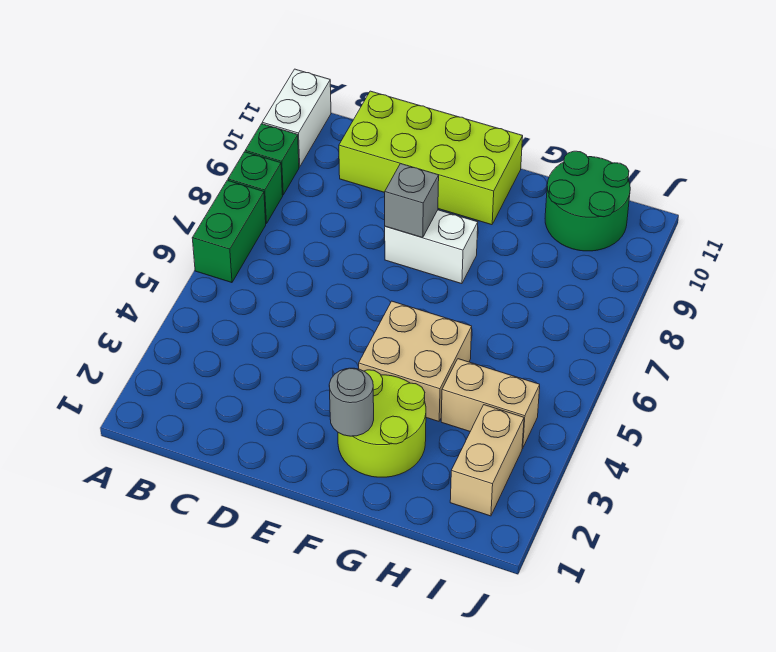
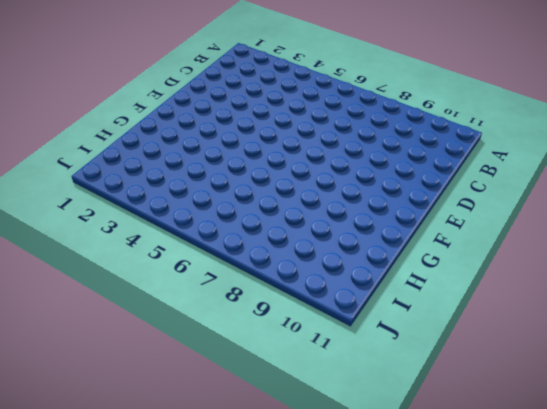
none -> green brick A6:A7 level 1
none -> green brick A8 level 1
none -> green brick A9 level 1

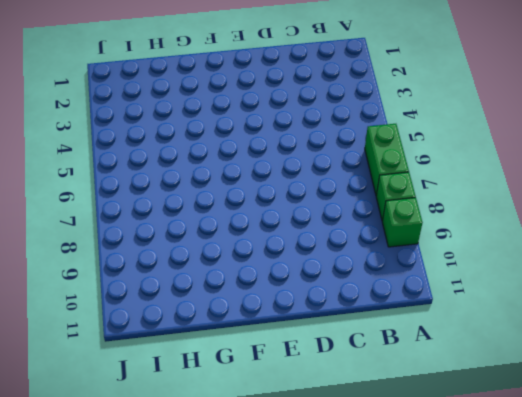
none -> white brick A10:A11 level 1
none -> lime brick C10:F11 level 1
none -> white brick E8:F8 level 1

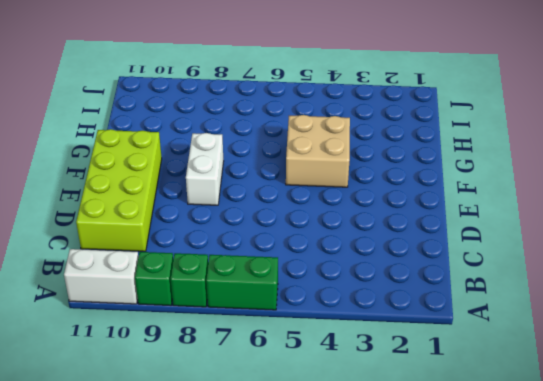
none -> lime round brick F2:G3 level 1
none -> tan brick H4:I4 level 1
none -> green round brick H10:I11 level 1

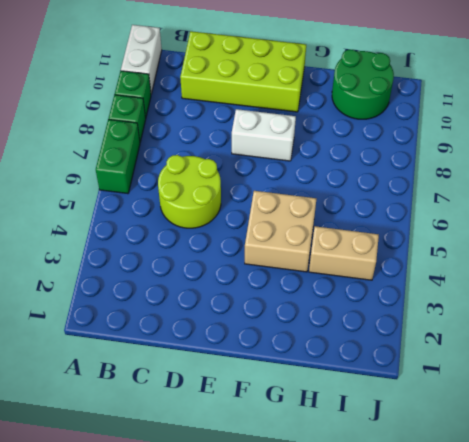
lime round brick C5:D6 level 1 -> lime round brick F2:G3 level 1
none -> tan brick I2:I3 level 1
none -> grey brick E8 level 2
none -> grey round brick F2 level 2

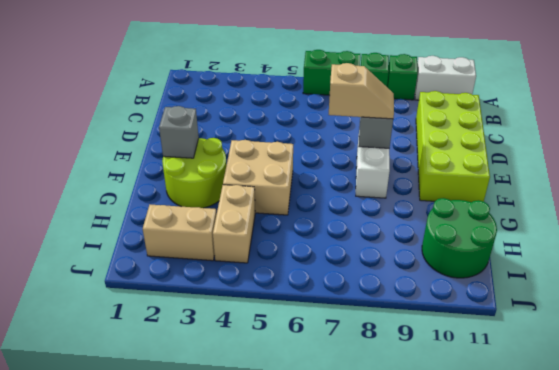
tan slope E7:E8 level 3 top 7 -> none
grey brick F2 level 2 -> grey round brick F2 level 2

